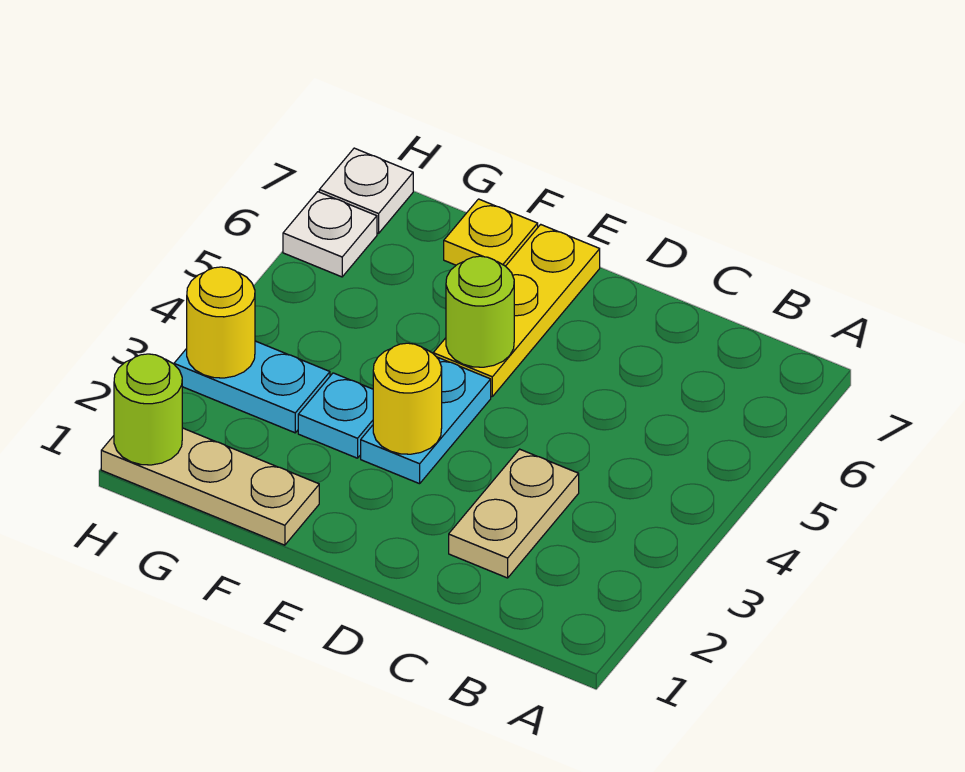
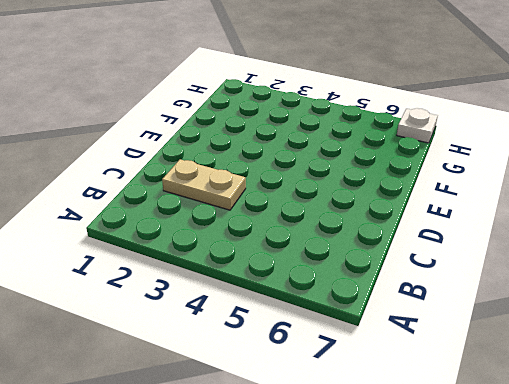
none -> cyan plate E3:E4 level 1
none -> yellow plate E5:E7 level 1
none -> tan plate F1:H1 level 1

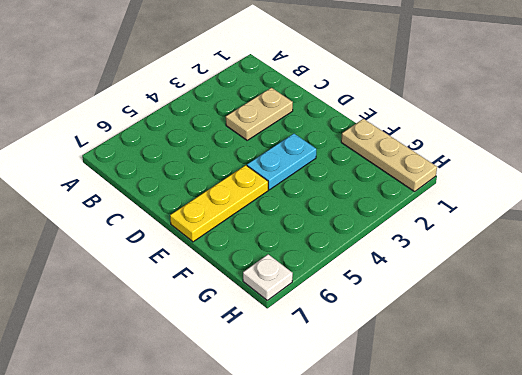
none -> cyan plate F3 level 1
none -> yellow plate F7 level 1
none -> cyan plate G3:H3 level 1

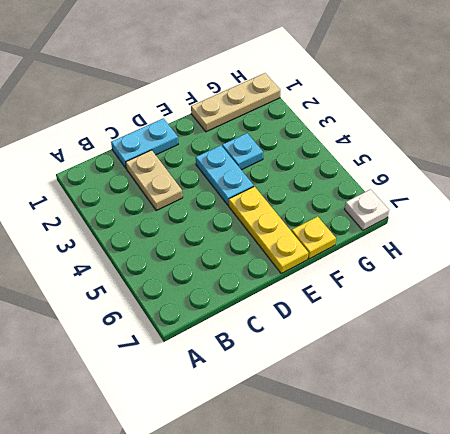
cyan plate C1:D1 level 1 -> cyan plate G3:H3 level 1
none -> white plate H6 level 1
none -> yellow round brick E3 level 2
none -> lime round brick E5 level 2

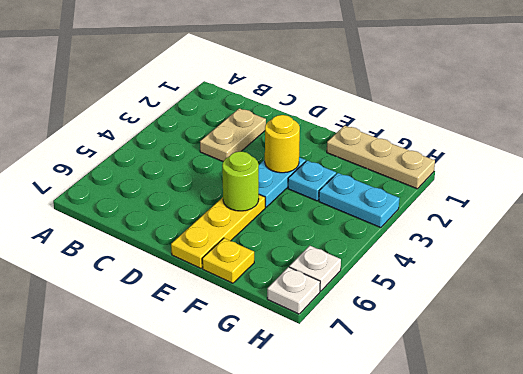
none -> lime round brick H1 level 2
none -> yellow round brick H3 level 2

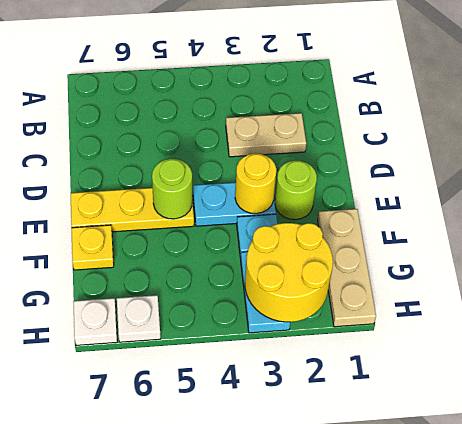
lime round brick E2 level 1 -> lime round brick H1 level 2
yellow round brick G2:H3 level 2 -> yellow round brick H3 level 2

